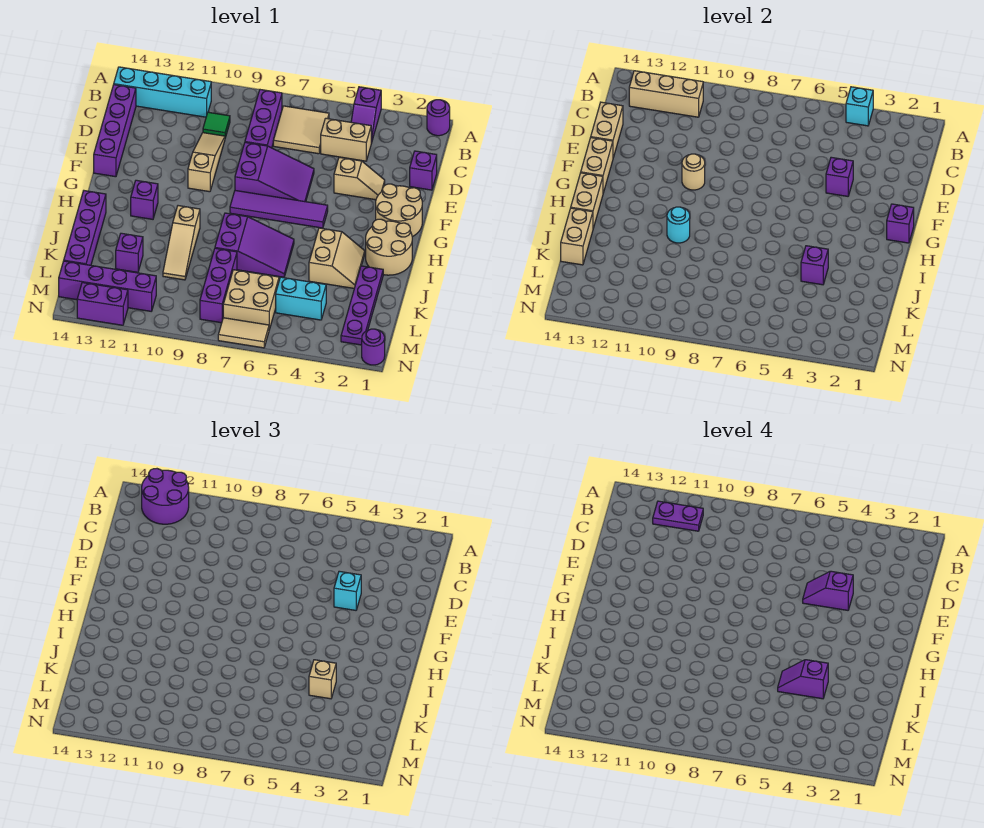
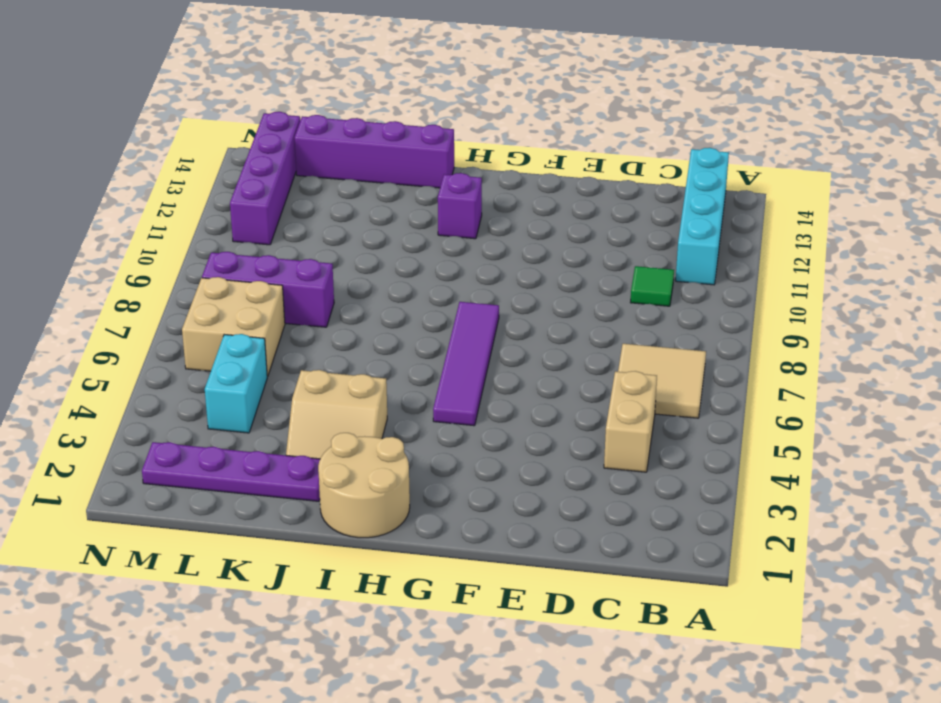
none -> purple round brick A1 level 1
none -> purple slope A4:B4 level 1 top A
none -> purple brick B8:D8 level 1
none -> purple brick C14:F14 level 1

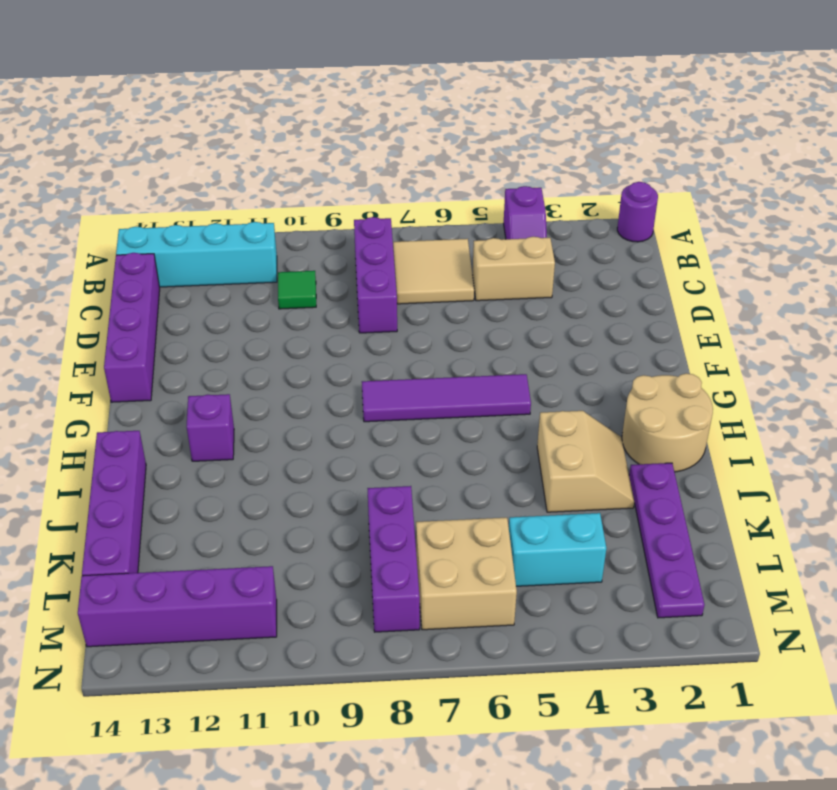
none -> purple brick D1 level 1
none -> tan slope D10:F10 level 1 top F
none -> tan slope E3:E4 level 1 top 4
none -> purple slope E6:F8 level 1 top 8

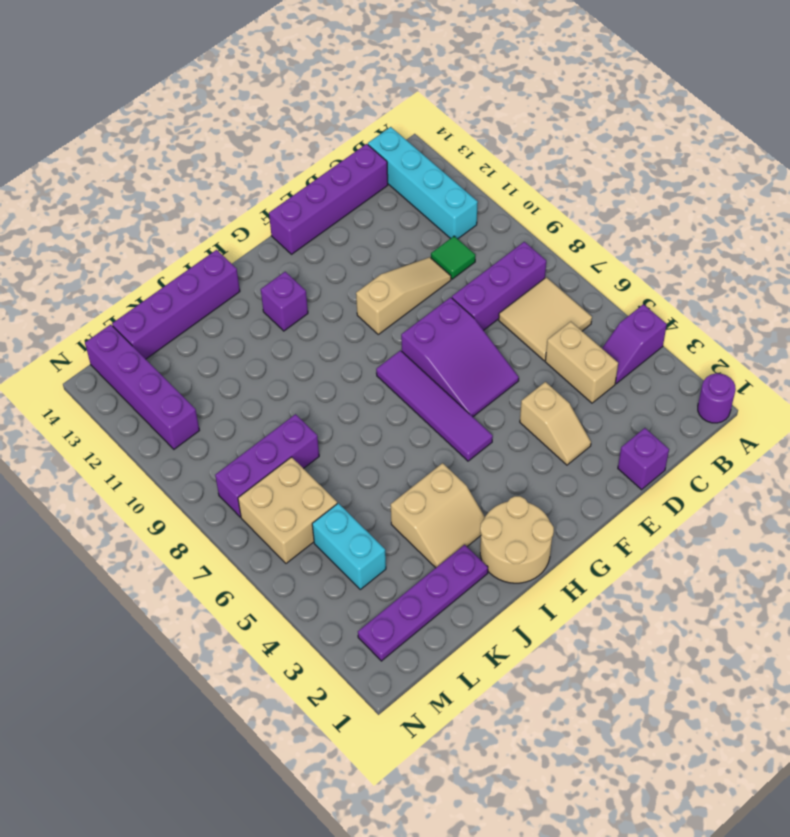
none -> tan round brick F1:G2 level 1
none -> purple slope I6:J8 level 1 top 8
none -> tan slope I10:K10 level 1 top I
none -> purple brick K12 level 1

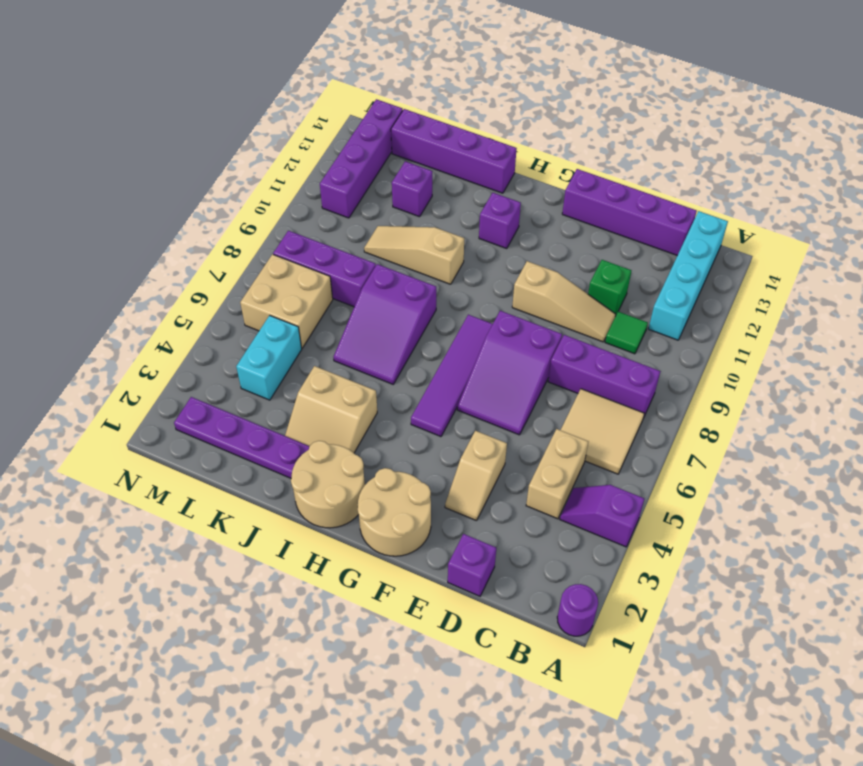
green brick D11 level 1 -> none
none -> purple round brick N1 level 1
none -> tan tile N6:N7 level 1
none -> purple brick N12:N13 level 1
none -> cyan brick A4 level 2

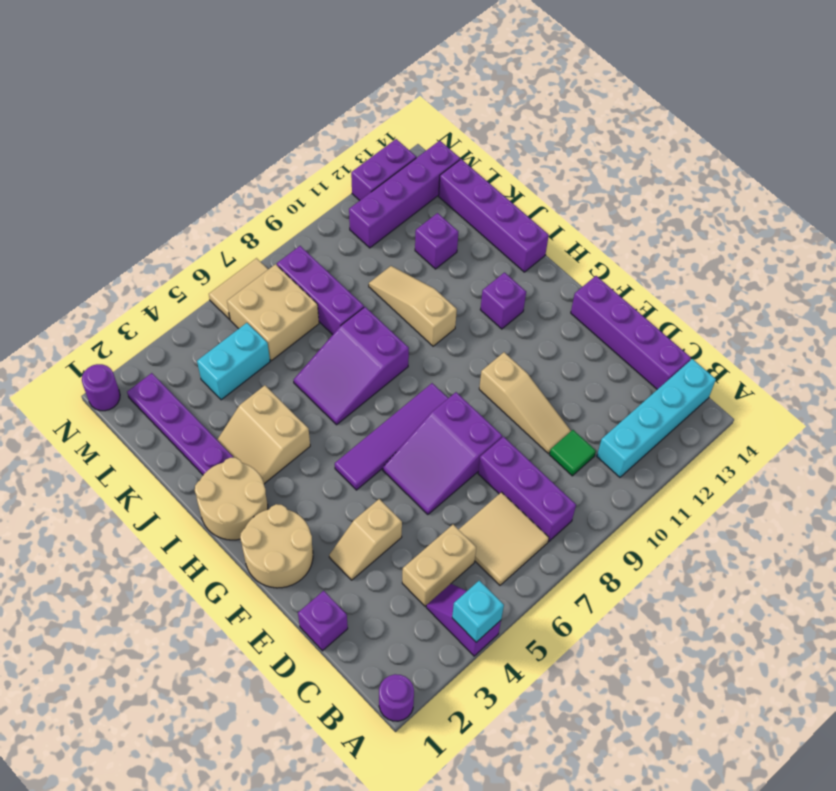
none -> tan brick B11:B13 level 2
none -> tan brick D14:E14 level 2
none -> purple brick E4 level 2
none -> tan round brick F10 level 2

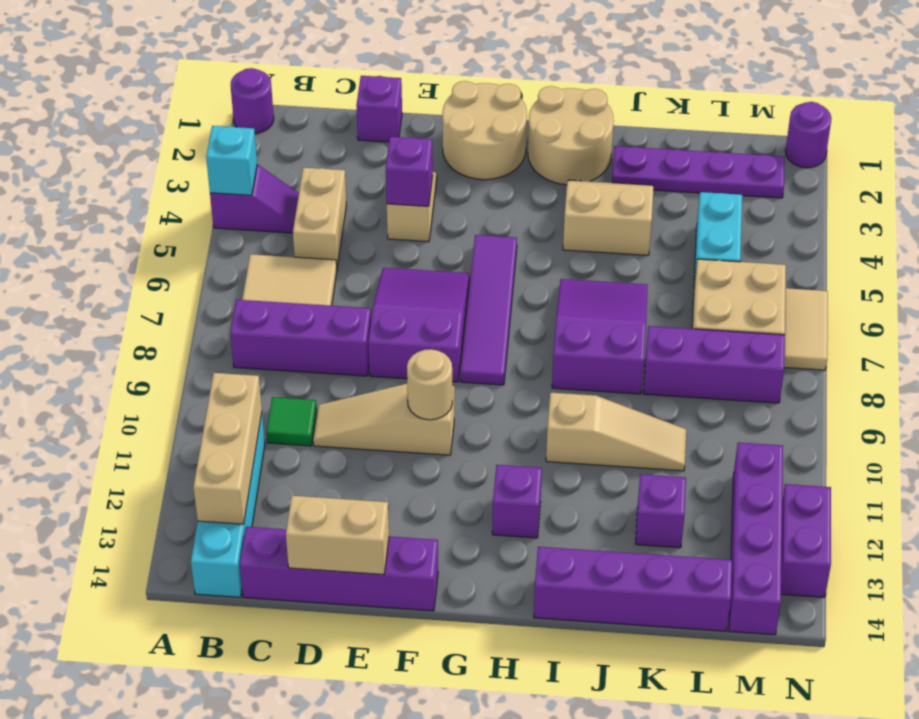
none -> tan brick F14:G14 level 2
none -> purple brick G1 level 2
none -> tan brick H14:I14 level 2
none -> cyan round brick I10 level 2

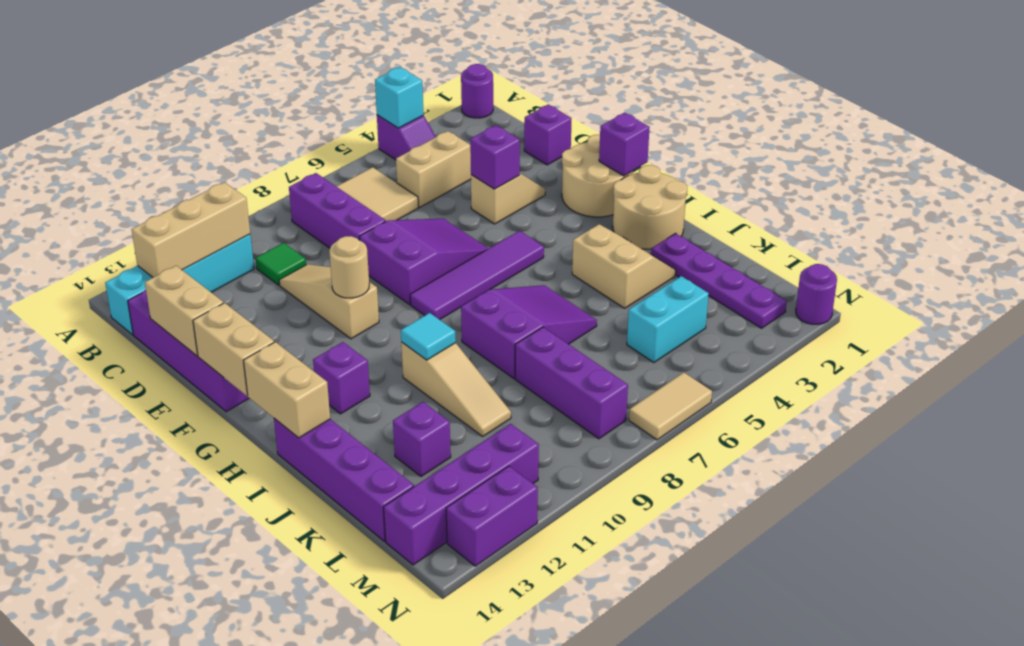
cyan tile I10 level 2 -> cyan round brick I10 level 2
none -> tan brick L6:M7 level 1
none -> purple brick J4 level 2
none -> tan brick J14:K14 level 2
none -> purple round brick A12:B13 level 3

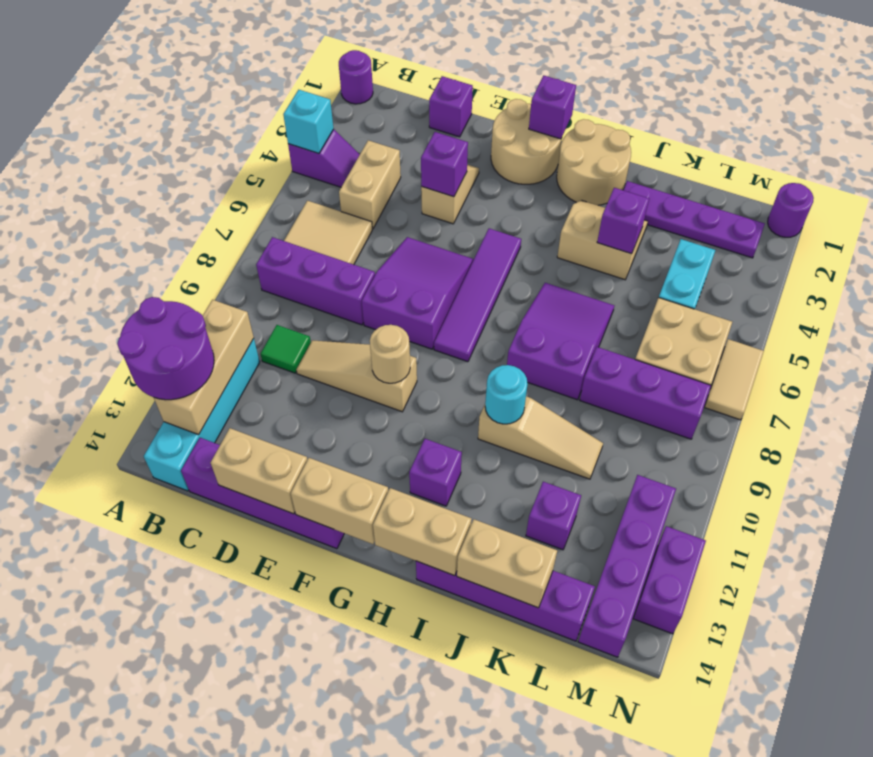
none -> cyan brick E4 level 3
none -> tan brick J4 level 3
none -> purple plate B11:B12 level 4
none -> purple slope E4:E5 level 4 top 4

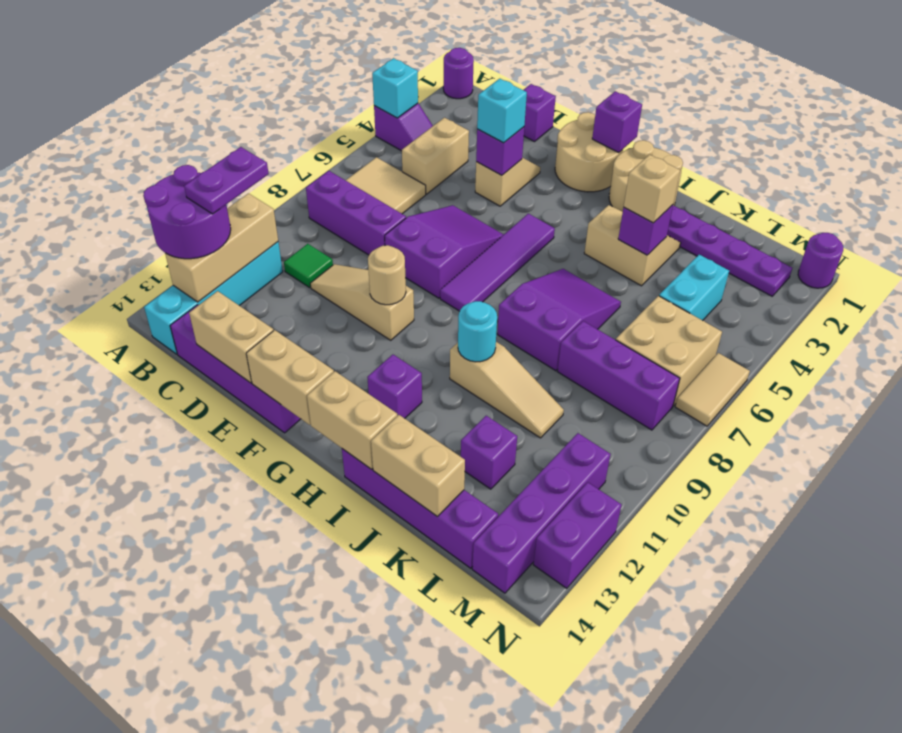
none -> purple slope E4:E5 level 4 top 4
none -> purple slope J4:J5 level 4 top 4

